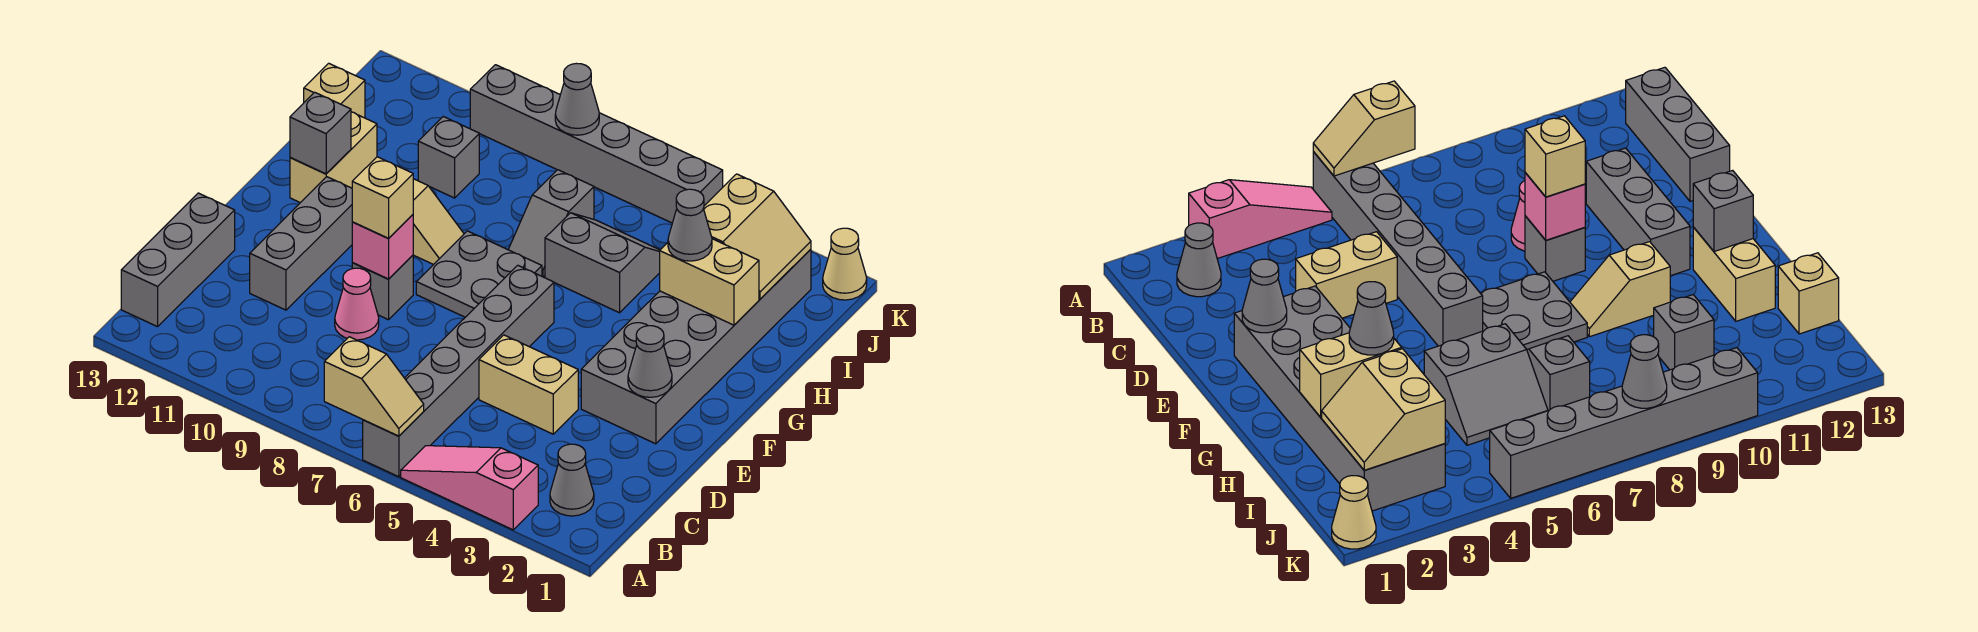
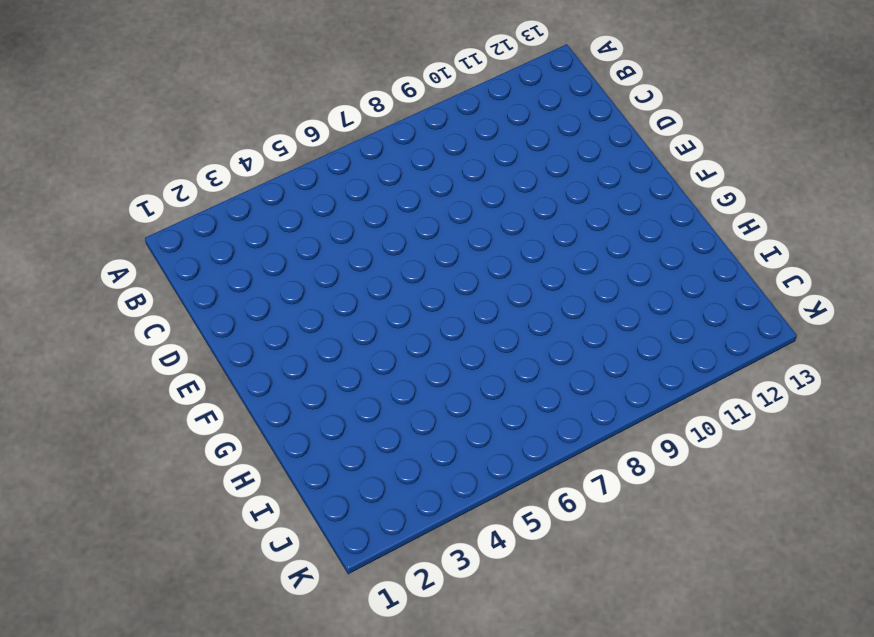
none -> pink slope A3:A5 level 1 top 3
none -> grey brick A6:F6 level 1
none -> grey cone B2 level 1

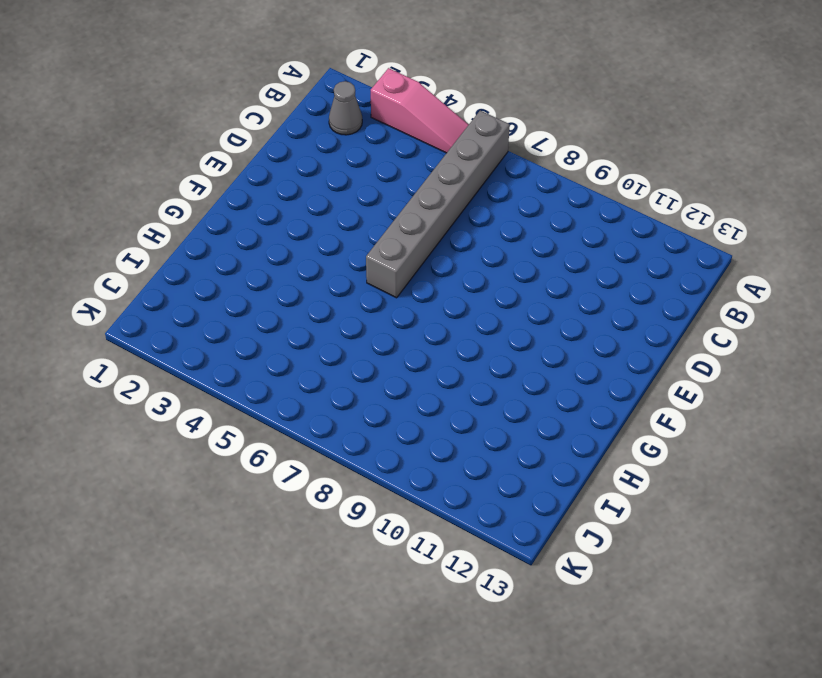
none -> grey brick B13:D13 level 1
none -> tan brick D4:D5 level 1
none -> pink cone D9 level 1

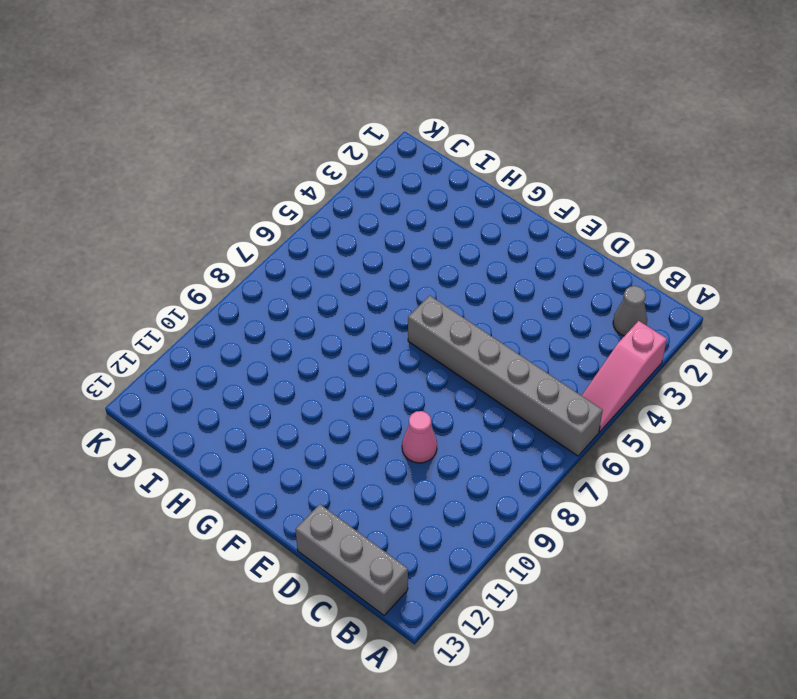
none -> tan brick D4:D5 level 1
none -> grey brick D11:F11 level 1
none -> grey brick E2:J3 level 1

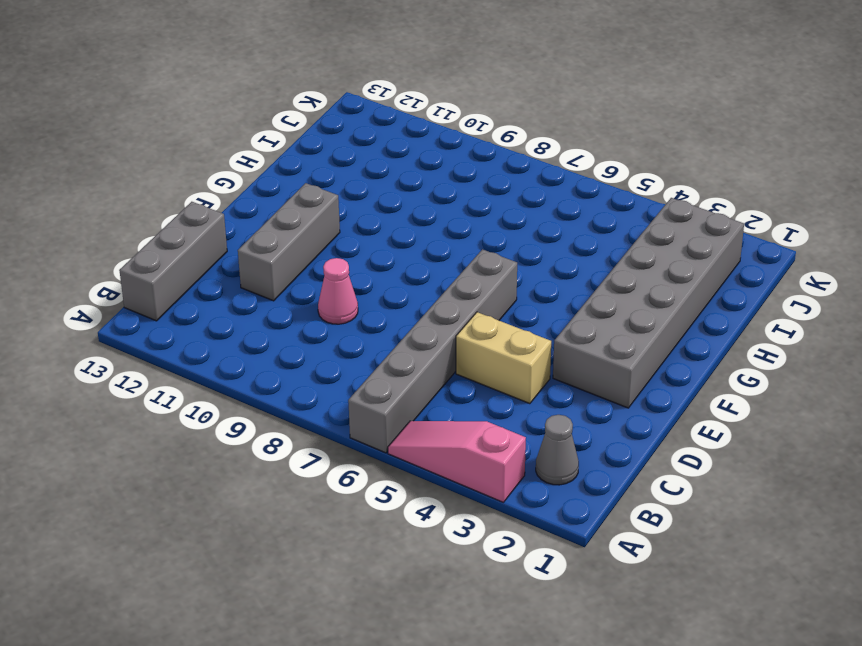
none -> grey brick E9 level 1
none -> grey plate F7:G8 level 1
none -> tan slope G9:G10 level 1 top 10

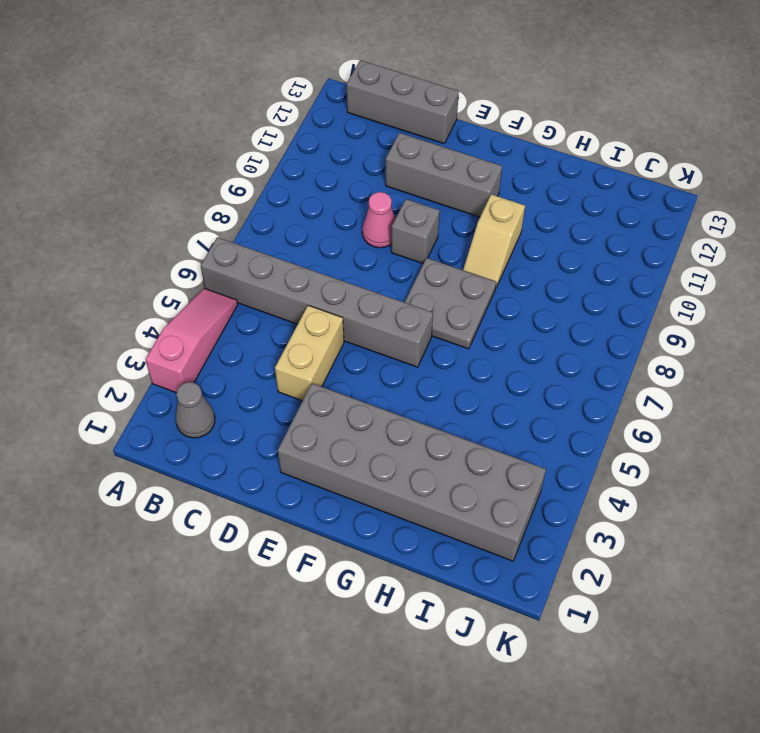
none -> tan brick G12:H12 level 1
none -> grey slope H5:I6 level 1 top H
none -> grey slope H7:I7 level 1 top I

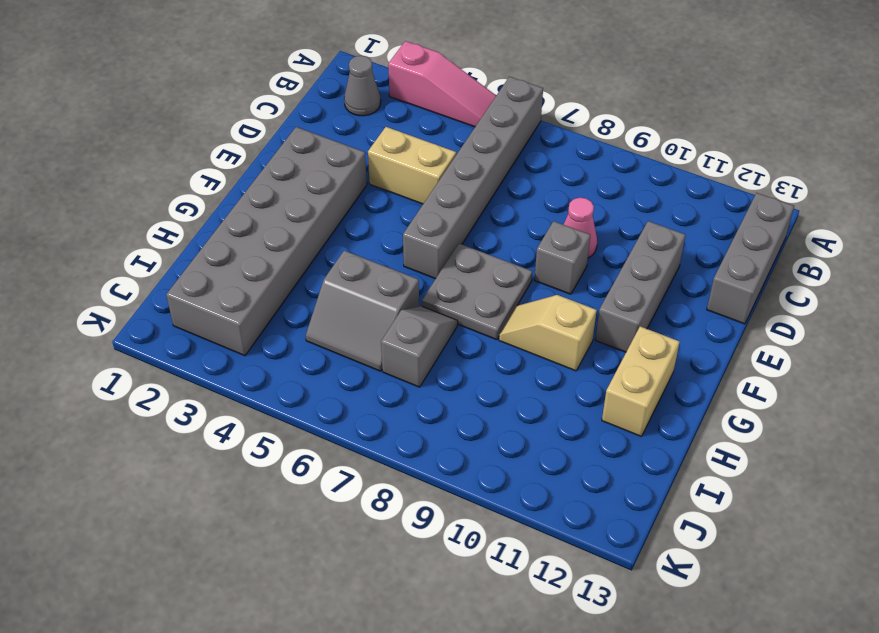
none -> grey brick I10 level 1
none -> tan brick I13 level 1
none -> tan cone K1 level 1

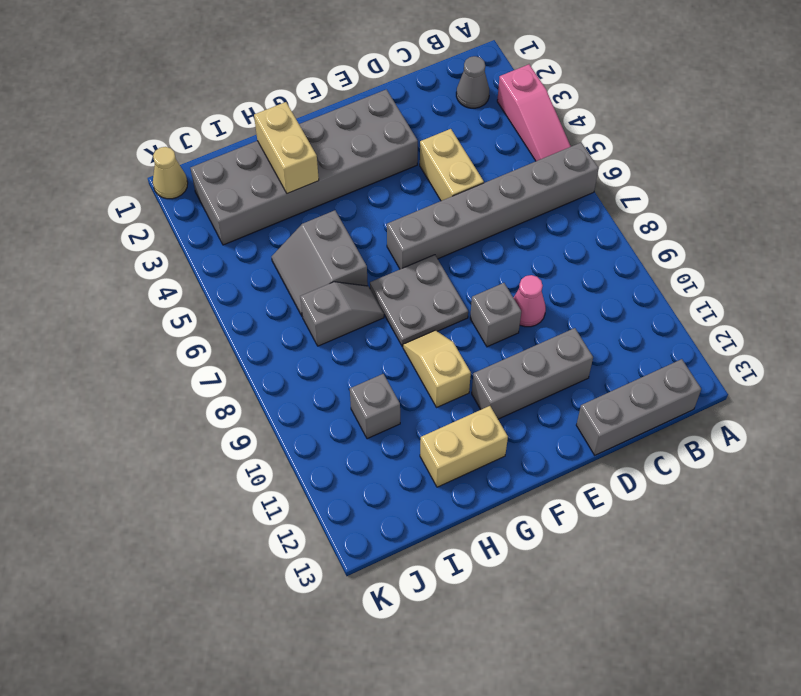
none -> tan brick I13 level 1
none -> grey brick K5:K10 level 1
none -> tan slope A6:A7 level 2 top 7

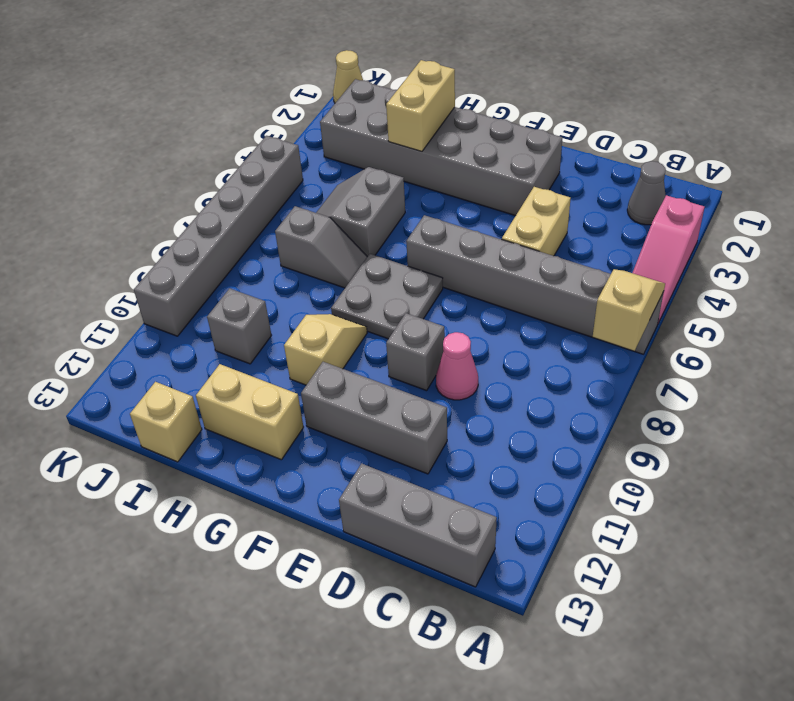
none -> grey cone E2 level 2
none -> pink brick E9 level 2
none -> grey brick G12 level 2

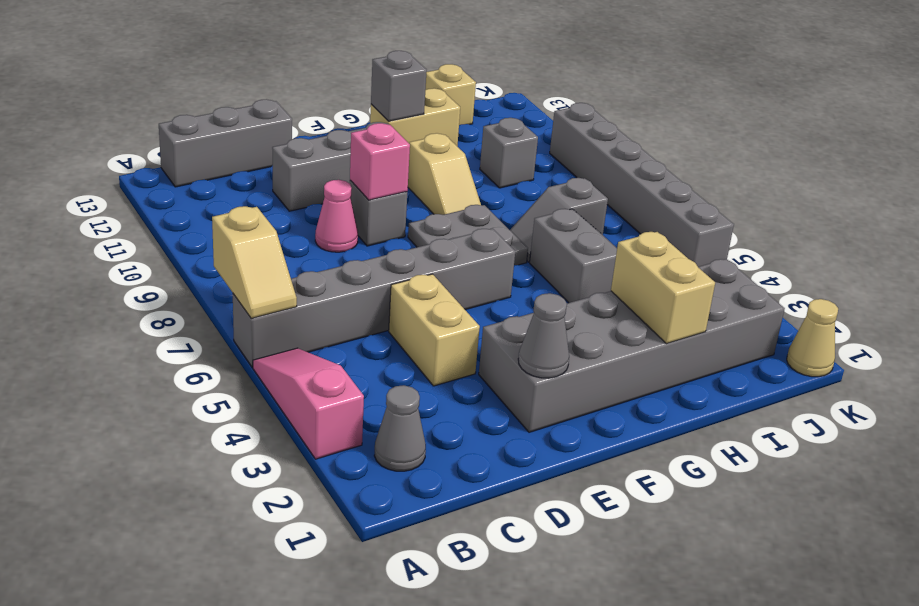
none -> tan slope I2:J3 level 2 top 3
none -> grey cone K8 level 2
none -> tan brick E9 level 3

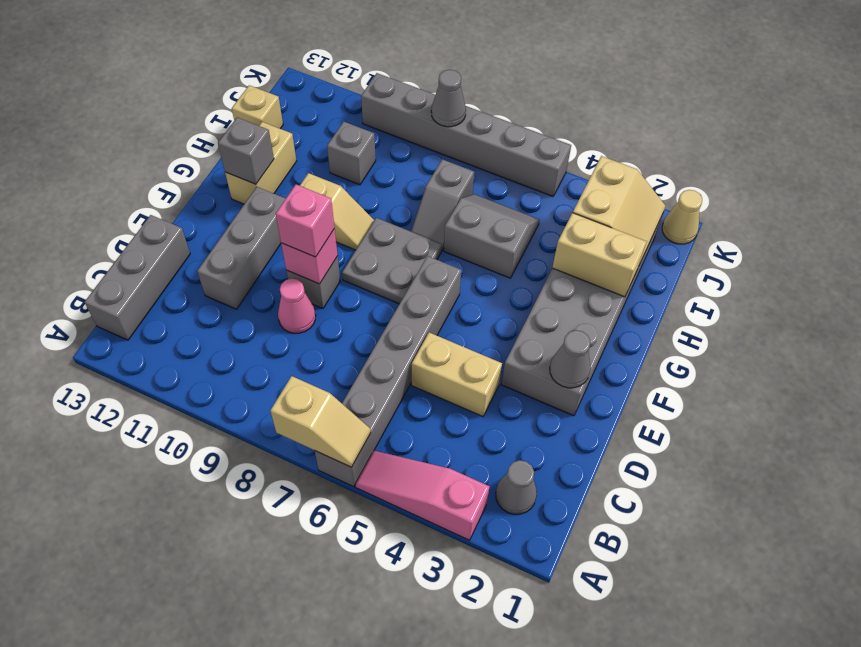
pink brick E9 level 3 -> tan brick E9 level 3
none -> grey cone H3 level 3

